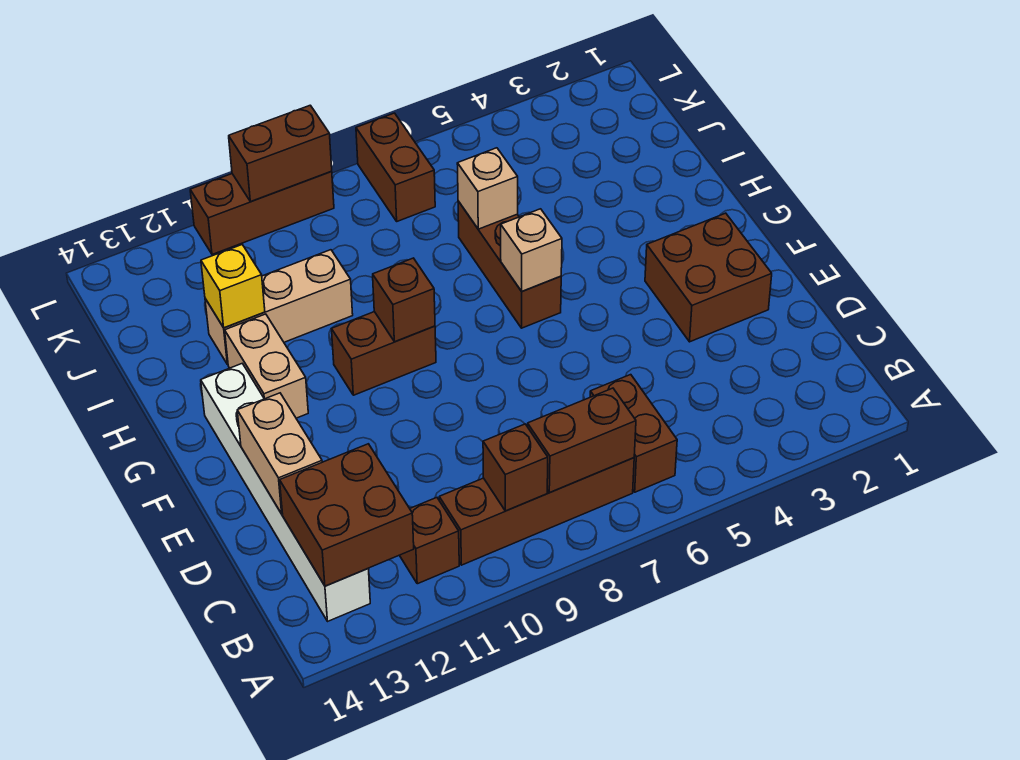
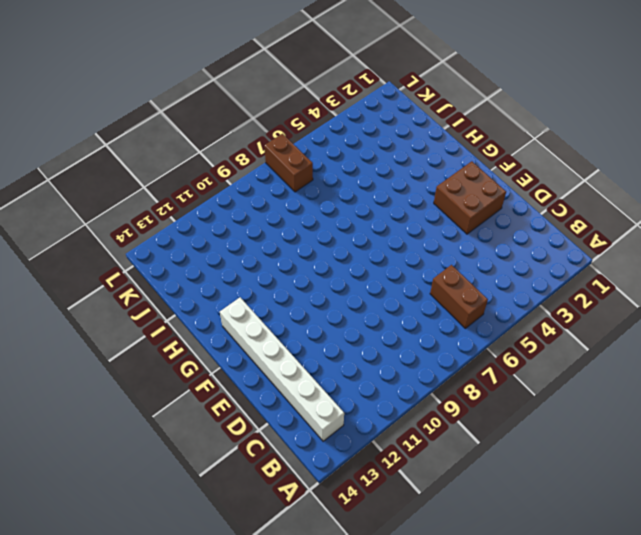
none -> brown brick B7:B10 level 1
none -> brown brick B11 level 1
none -> brown brick G6:I6 level 1

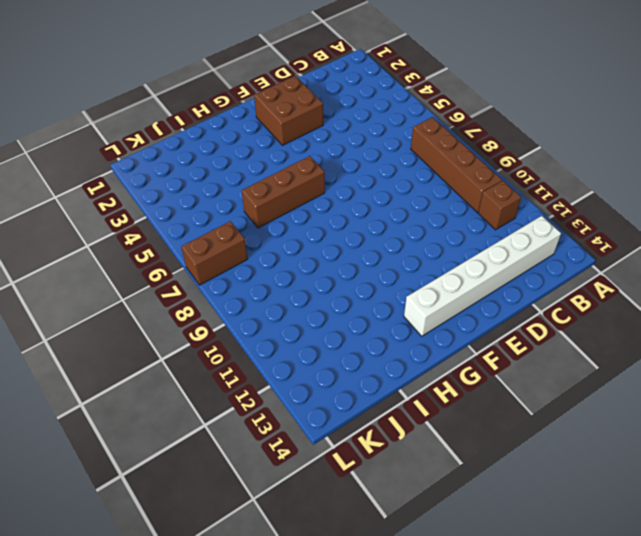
none -> brown brick B6:C6 level 1
none -> brown brick G9:G10 level 1
none -> tan brick G12:H12 level 1

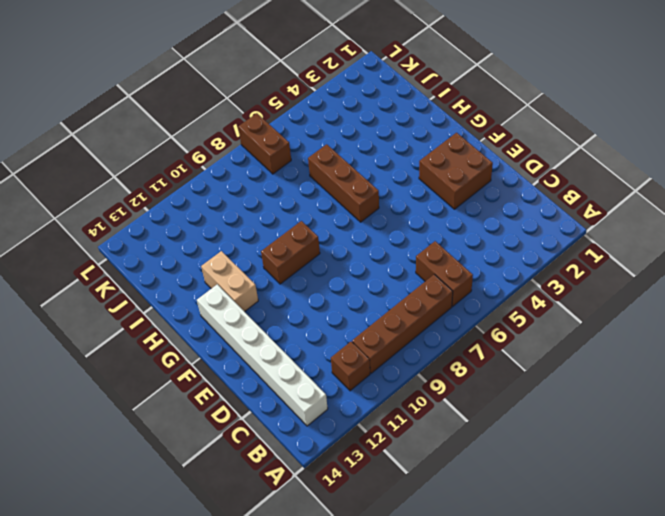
none -> tan brick I10:I12 level 1
none -> brown brick L9:L11 level 1
none -> brown brick B7:B8 level 2

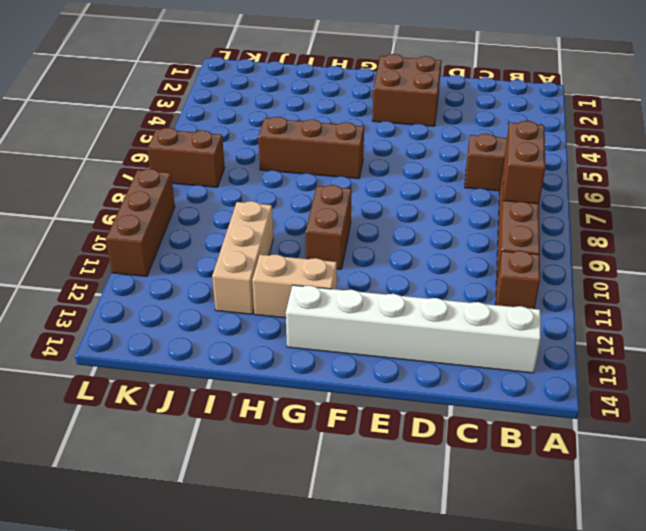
none -> brown brick B9 level 2
none -> brown brick B12:C13 level 2
none -> tan brick D13:E13 level 2

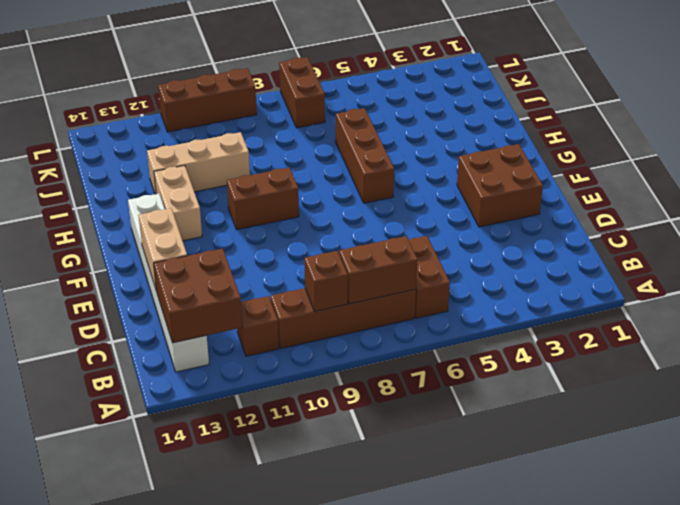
none -> tan brick G6 level 2
none -> brown brick G9 level 2
none -> tan brick I6 level 2

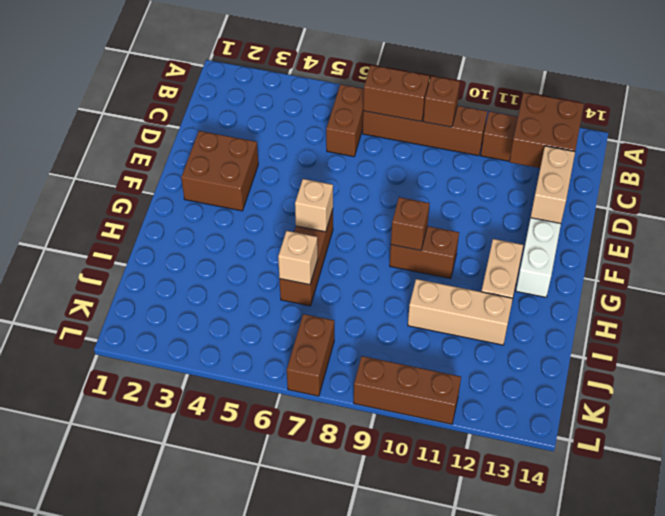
none -> yellow brick I12 level 2
none -> brown brick L9:L10 level 2

